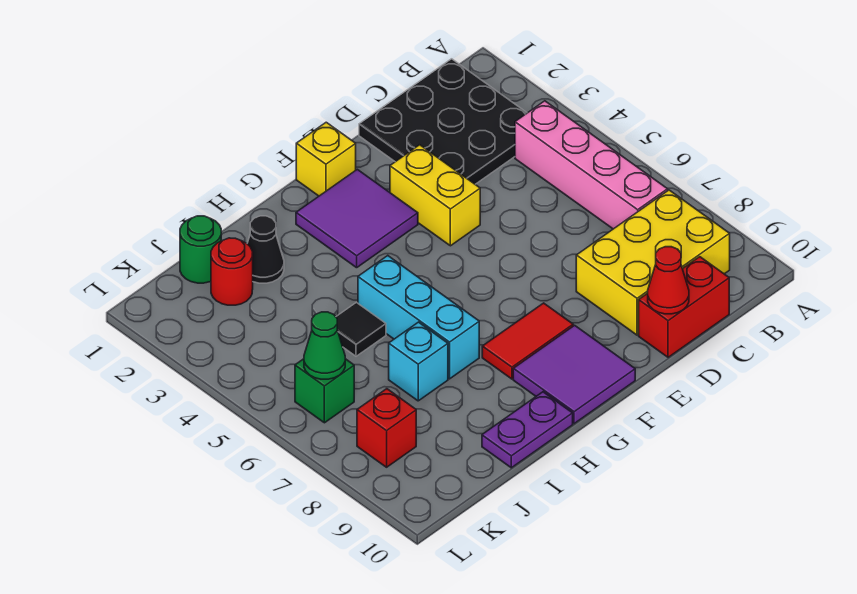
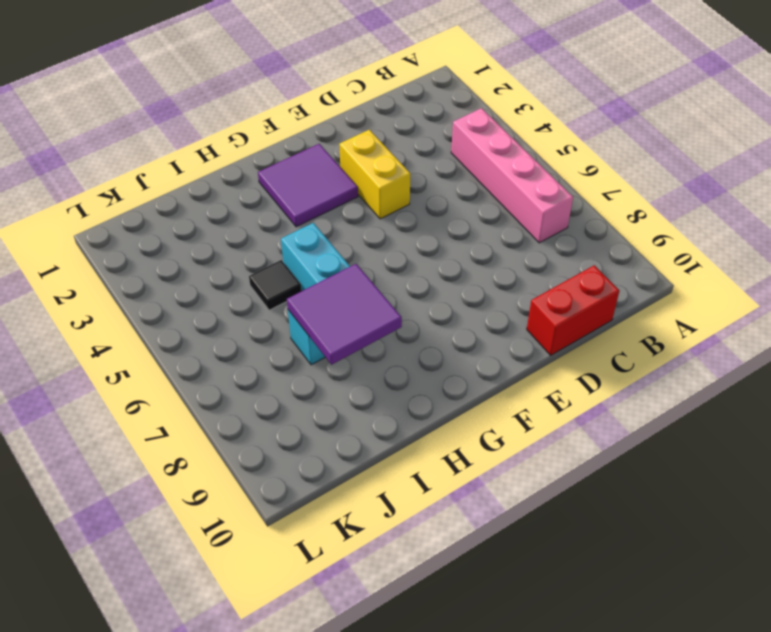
purple tile H7:I8 level 2 -> purple tile F9:G10 level 1
none -> black plate B1:D3 level 1
none -> yellow brick B8:D9 level 1
none -> yellow brick F1 level 1

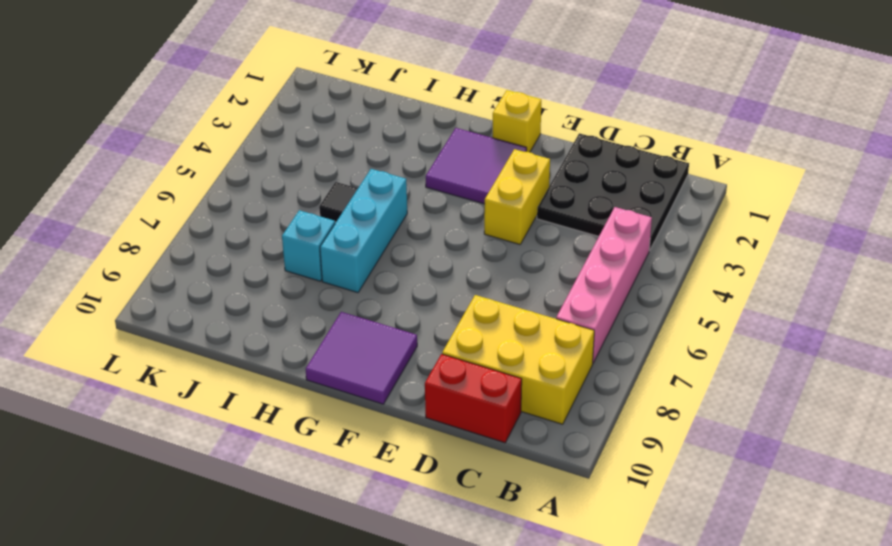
none -> red tile F8:G8 level 1
none -> purple plate H10:I10 level 1
none -> black cone I2 level 1

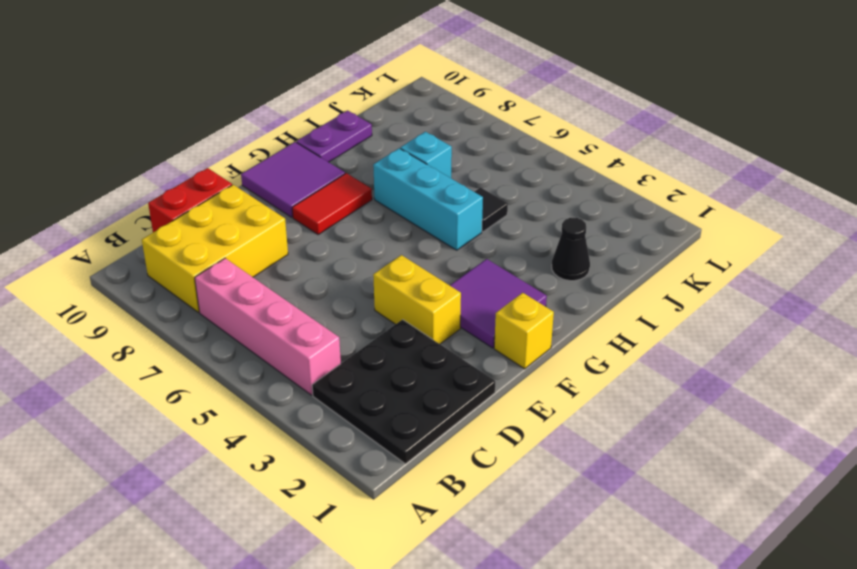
none -> green round brick J1 level 1
none -> red round brick J2 level 1
none -> green brick K6 level 1

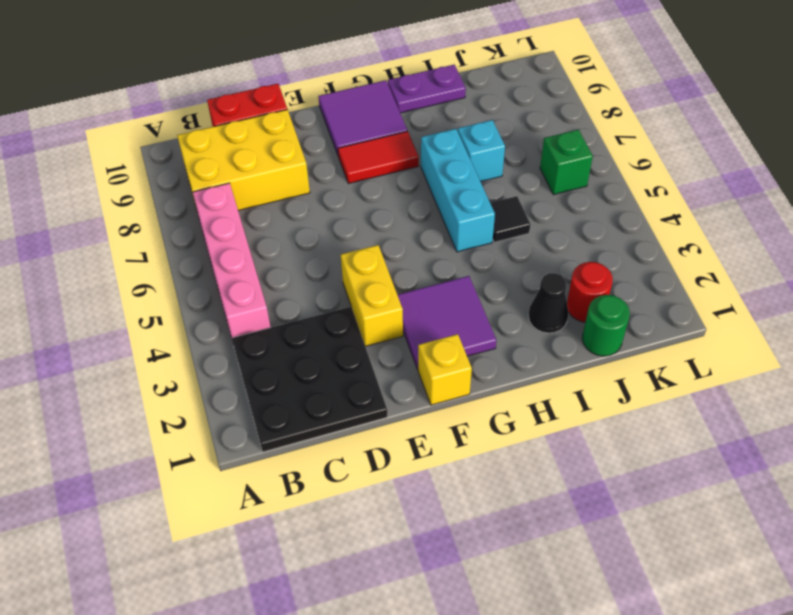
none -> red brick K8 level 1
none -> red cone D10 level 2
none -> green cone K6 level 2

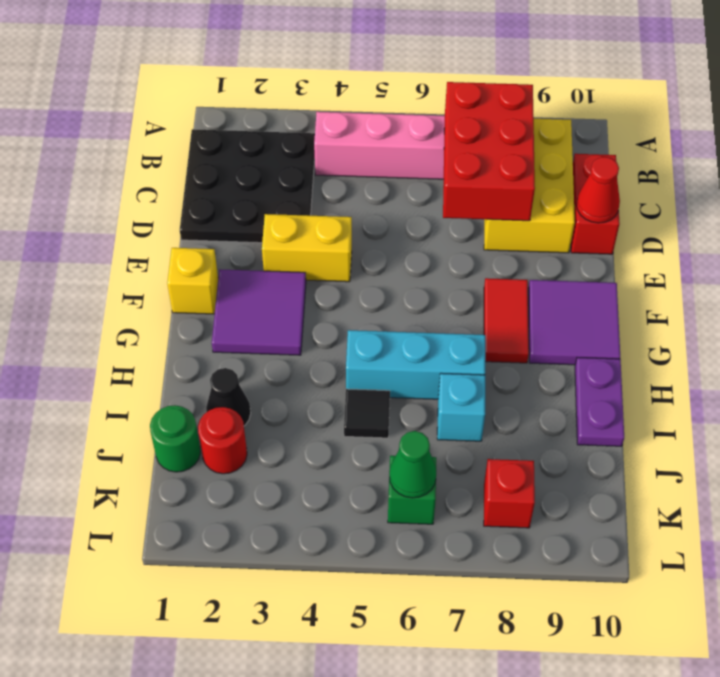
red brick B7:D8 level 2 -> none

